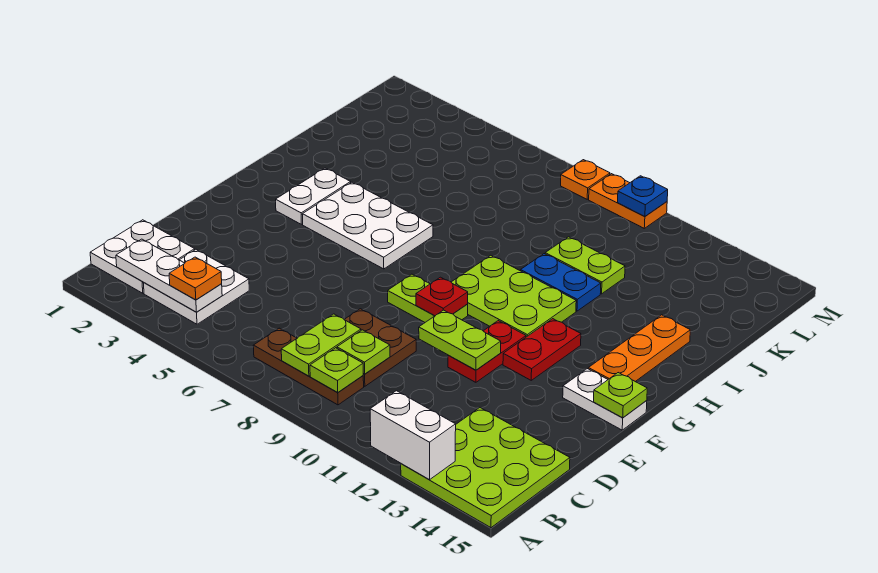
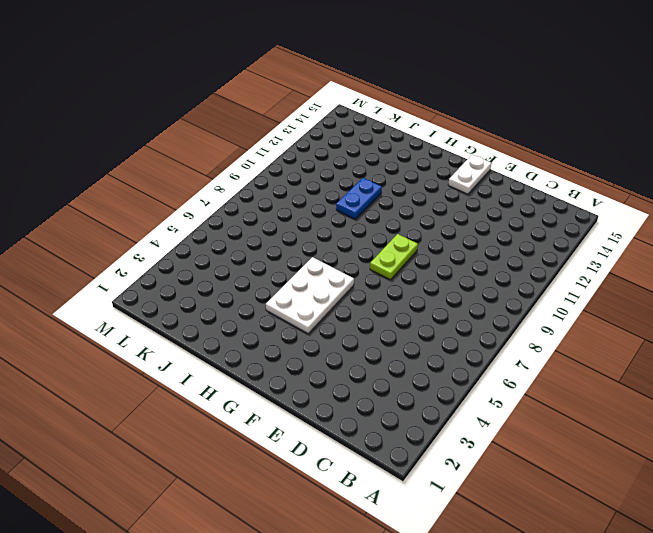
none -> lime plate A13:C15 level 1
none -> white plate B1:C2 level 1
none -> white plate B3:C4 level 1

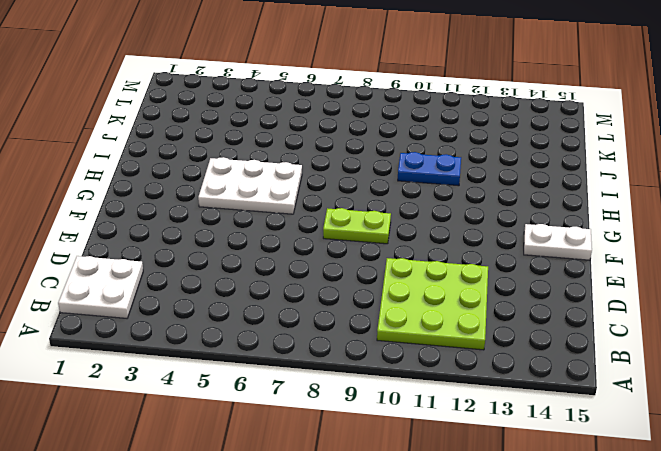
lime plate B10:D12 level 1 -> lime plate A13:C15 level 1
none -> white plate B3:C4 level 1
none -> brown plate B7:B9 level 1
none -> brown plate C8:D9 level 1

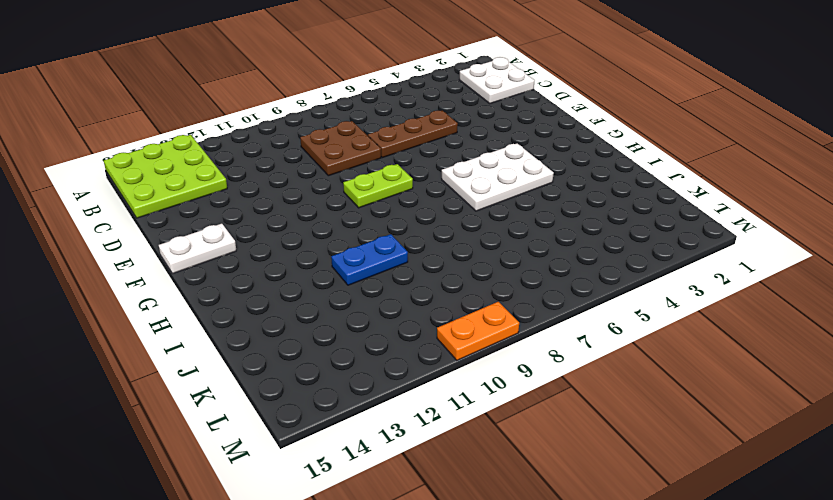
brown plate D5:D7 level 1 -> brown plate B7:B9 level 1
none -> white plate B3:C4 level 1
none -> red plate E11:F11 level 1
none -> red plate F12:G12 level 1

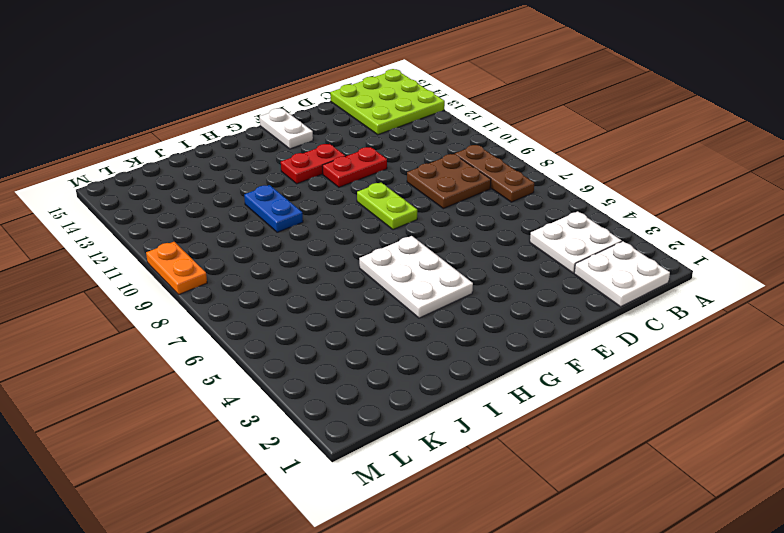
none -> white plate G3:H3 level 1
none -> lime plate G9:H11 level 1
none -> orange plate G14:I14 level 1

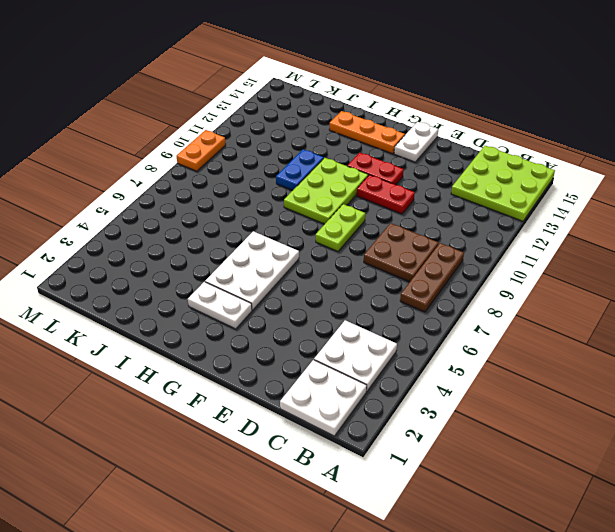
none -> lime plate J10:J11 level 1
none -> orange plate M8 level 1
none -> white brick A12:A13 level 2

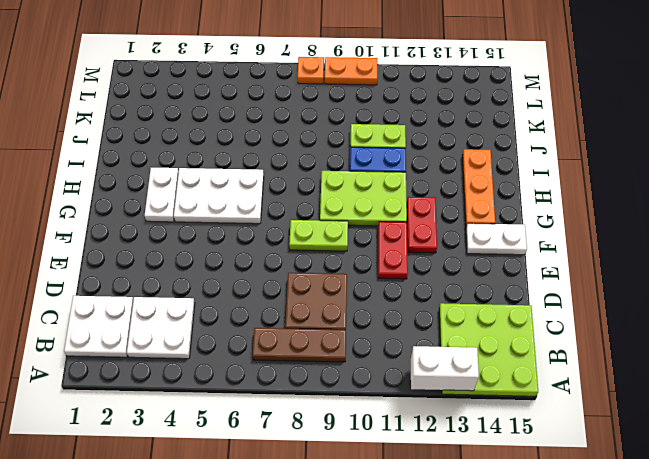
none -> white plate B2:B4 level 2
none -> lime plate B8:C8 level 2
none -> lime plate B9 level 2

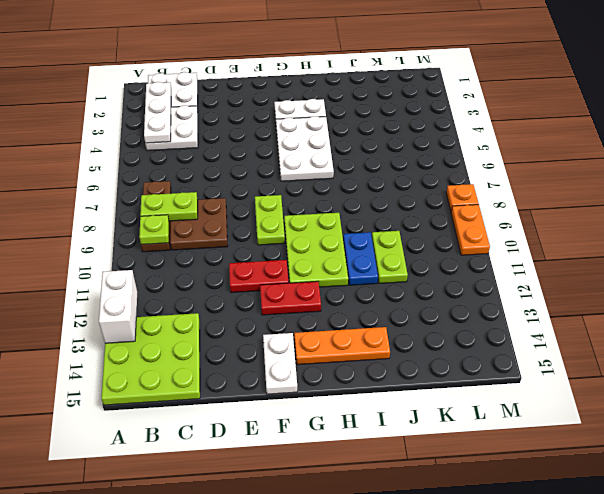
none -> lime plate C9 level 2
none -> lime plate E10:E11 level 2
none -> red plate F9 level 2

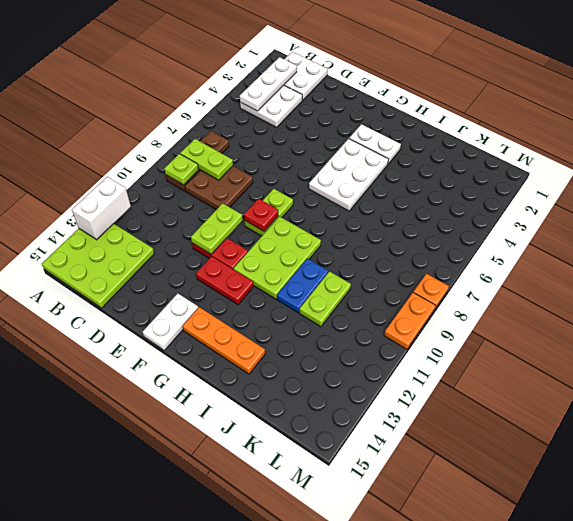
none -> lime plate C9 level 2
none -> lime plate F15 level 2
none -> blue plate M10 level 2

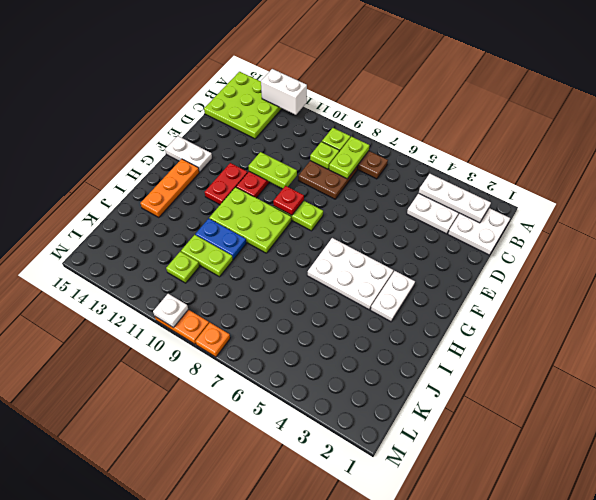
lime plate K11 level 1 -> lime plate F15 level 2
white plate M10 level 2 -> blue plate M10 level 2
none -> orange plate B4 level 3

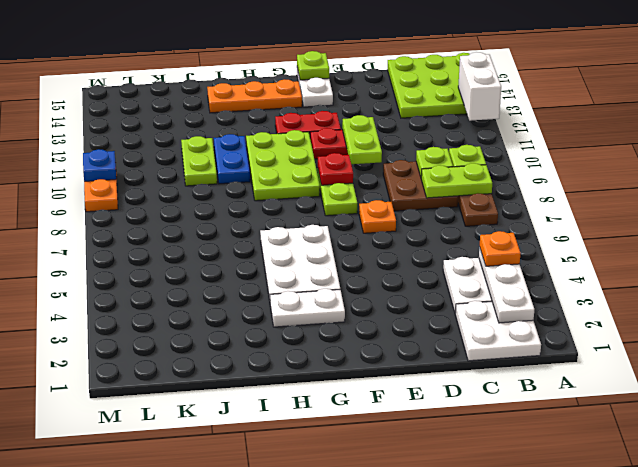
orange plate E7 level 1 -> orange plate M8 level 1

